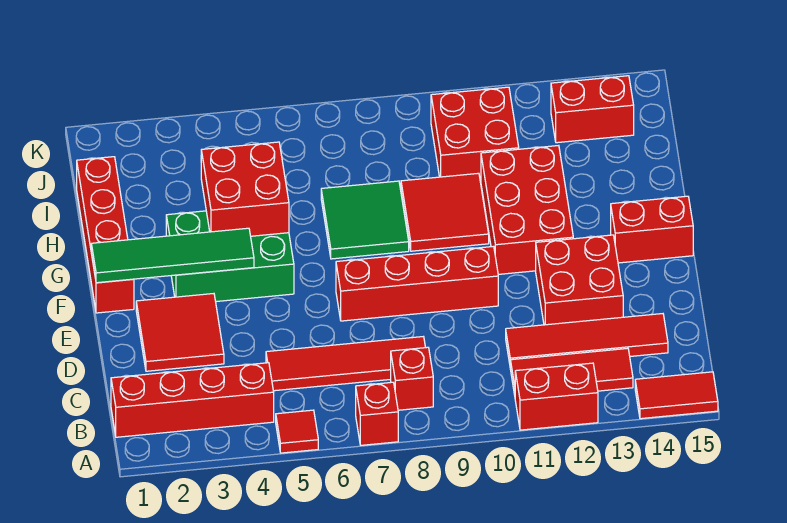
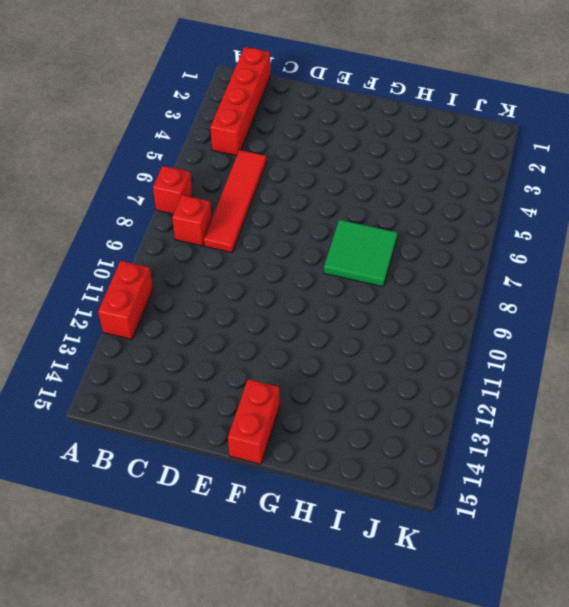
none -> red tile A5 level 1
none -> red tile A14:A15 level 1
none -> red tile B11:B13 level 1

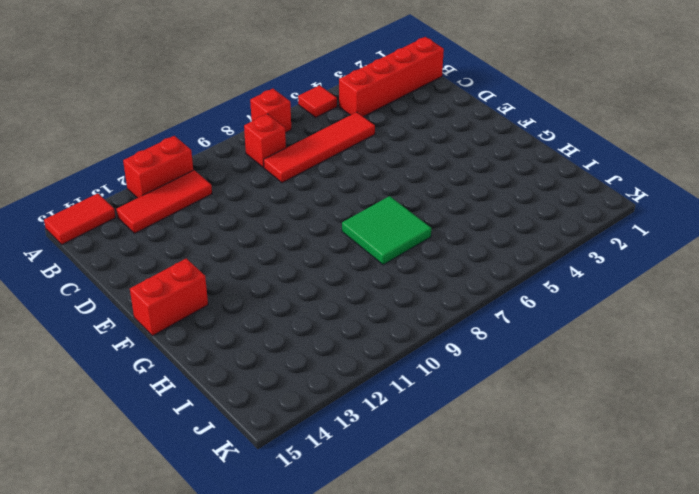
none -> red tile C11:C14 level 1
none -> red tile D2:E3 level 1
none -> red brick D12:E13 level 1

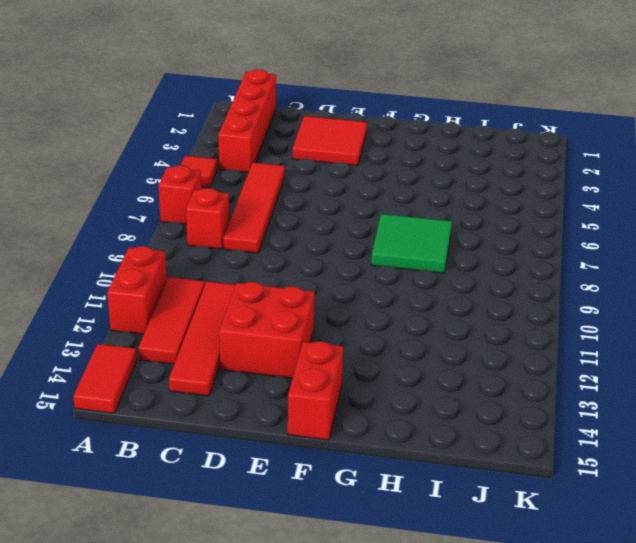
none -> red brick E7:E10 level 1
none -> red brick F1:I1 level 1
none -> green brick F3:G5 level 1

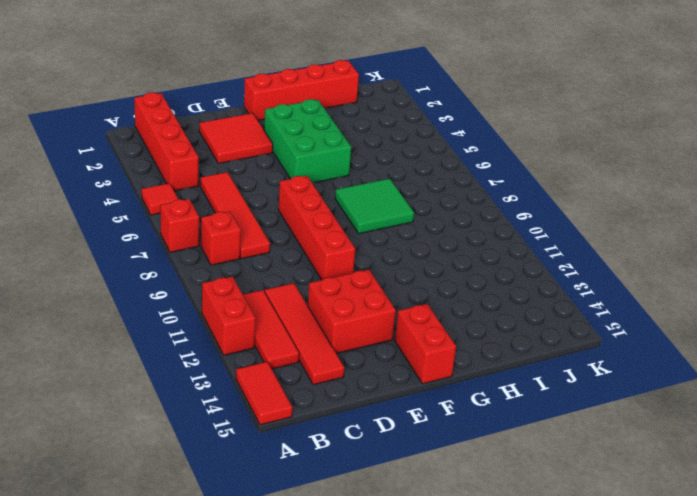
none -> red brick F11:H12 level 1
none -> red tile G9:H10 level 1
none -> red brick I10:J11 level 1

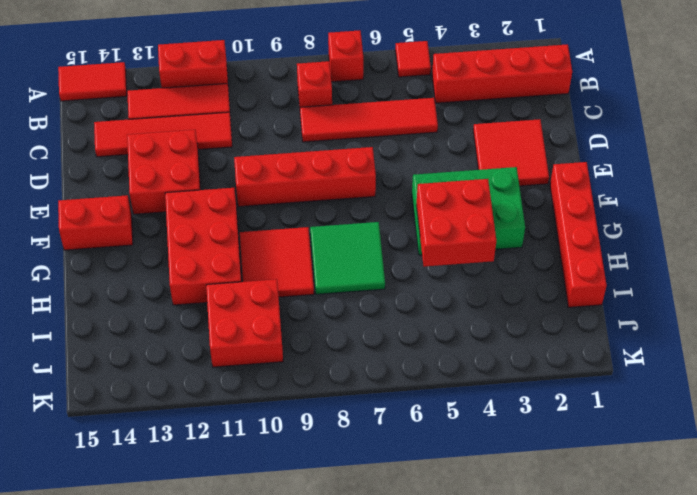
none -> red brick J13:J14 level 1
none -> green tile F1:F4 level 2

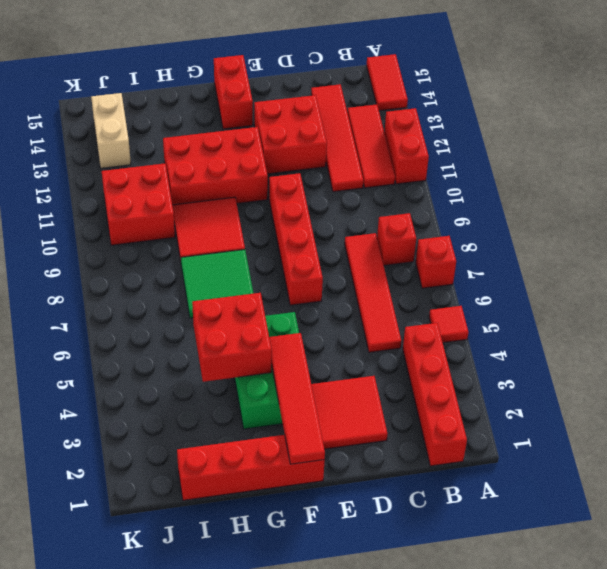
red tile F1:F4 level 2 -> green tile F1:F4 level 2
tan brick J13:J14 level 1 -> red brick J13:J14 level 1

